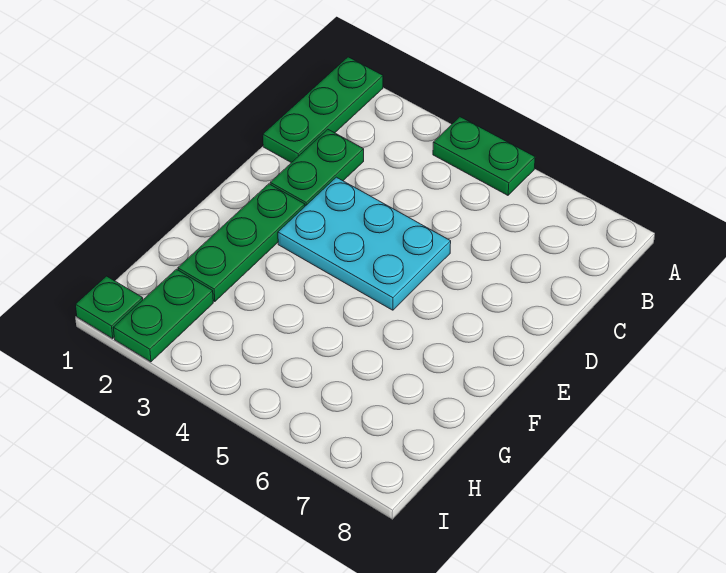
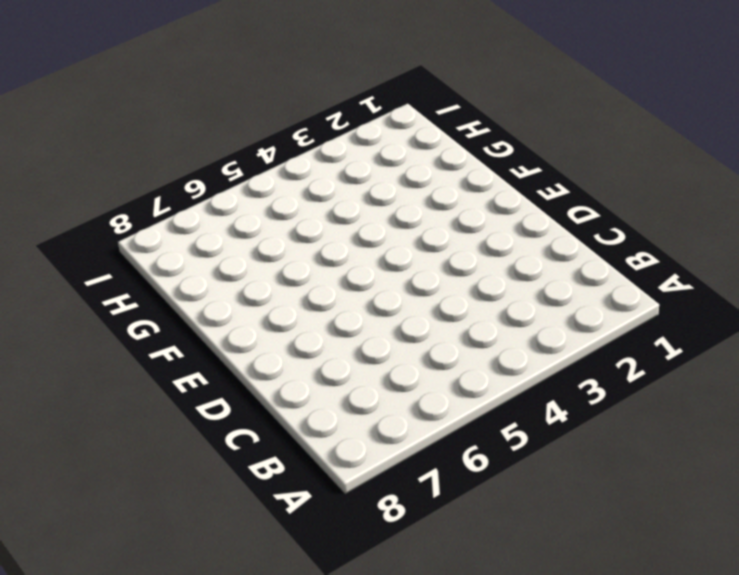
none -> green plate A1:C1 level 1
none -> green plate A4:A5 level 1

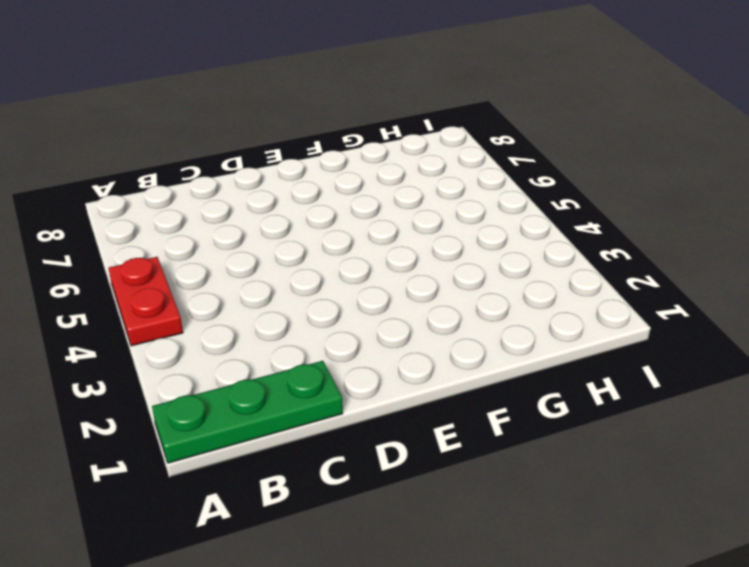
red plate A4:A5 level 1 -> green plate A4:A5 level 1
none -> green plate C2:D2 level 1
none -> cyan plate D3:E5 level 1

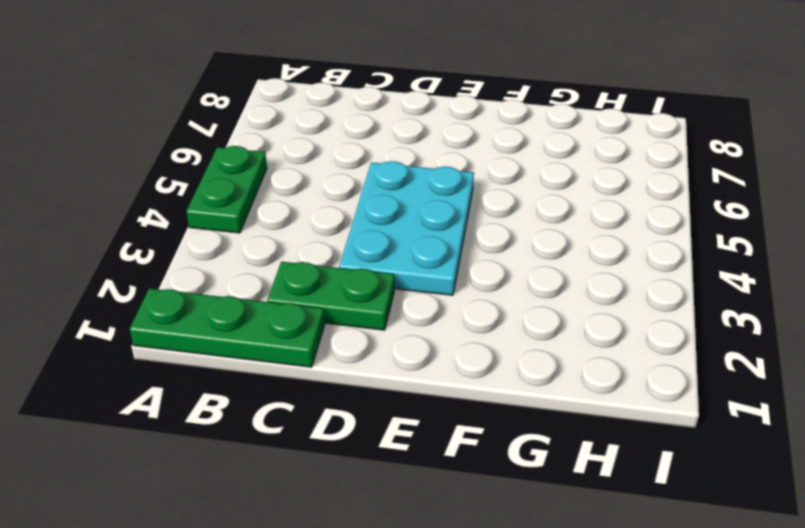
none -> green plate E2:G2 level 1
none -> green plate H2:I2 level 1

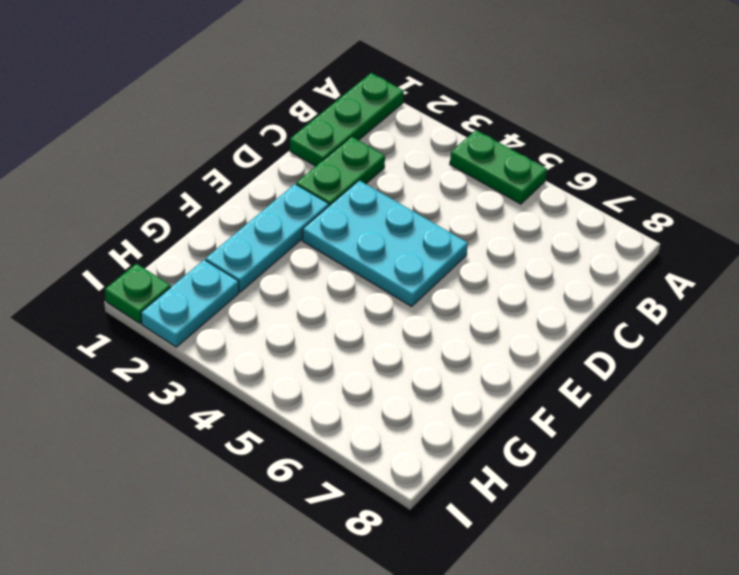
cyan plate E2:G2 level 1 -> green plate E2:G2 level 1
cyan plate H2:I2 level 1 -> green plate H2:I2 level 1

